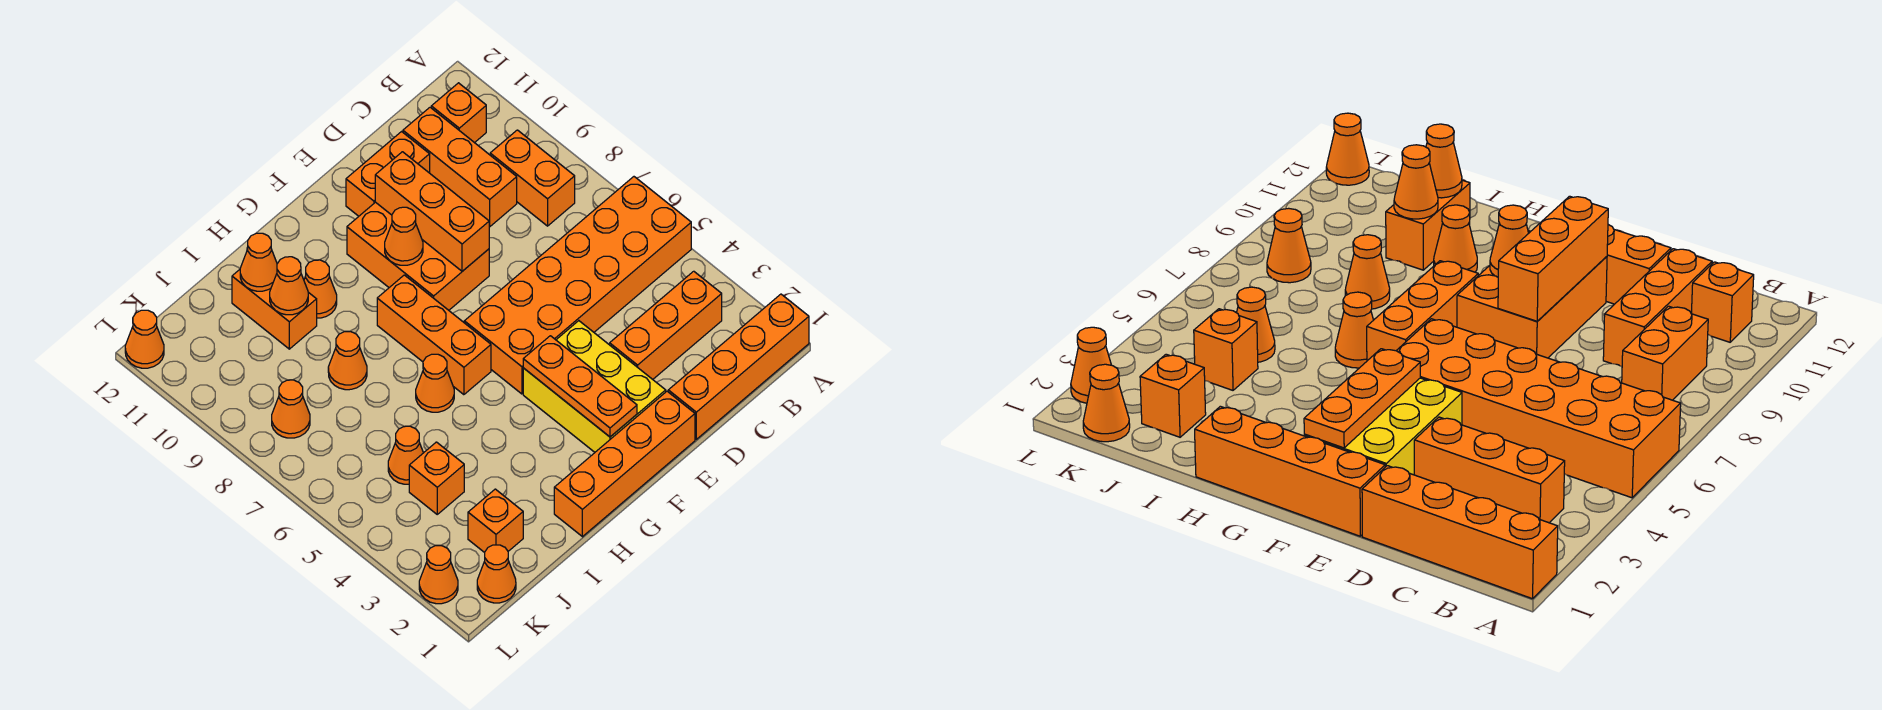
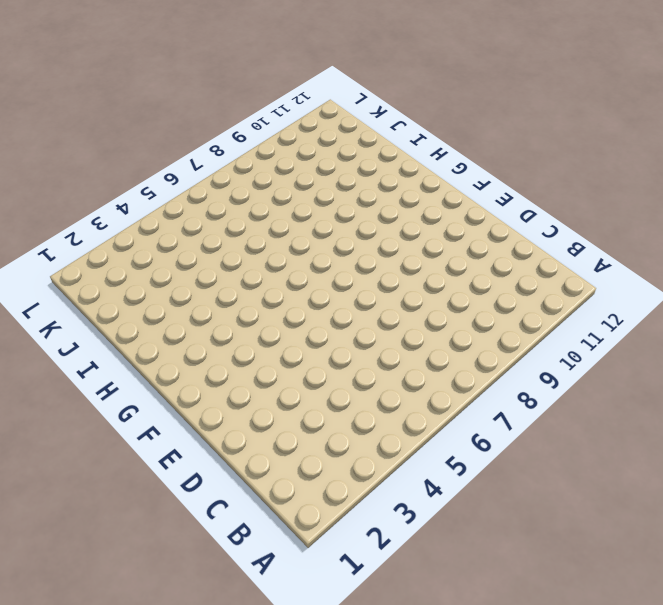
none -> orange brick A1:D1 level 1
none -> orange brick A5:F6 level 1
none -> orange brick B3:D3 level 1

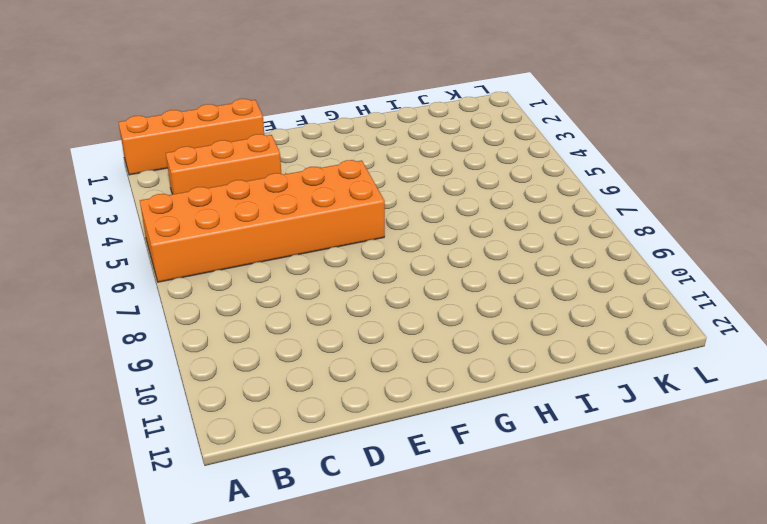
none -> orange brick B8:B9 level 1
none -> orange brick B11 level 1
none -> orange brick C9:C11 level 1

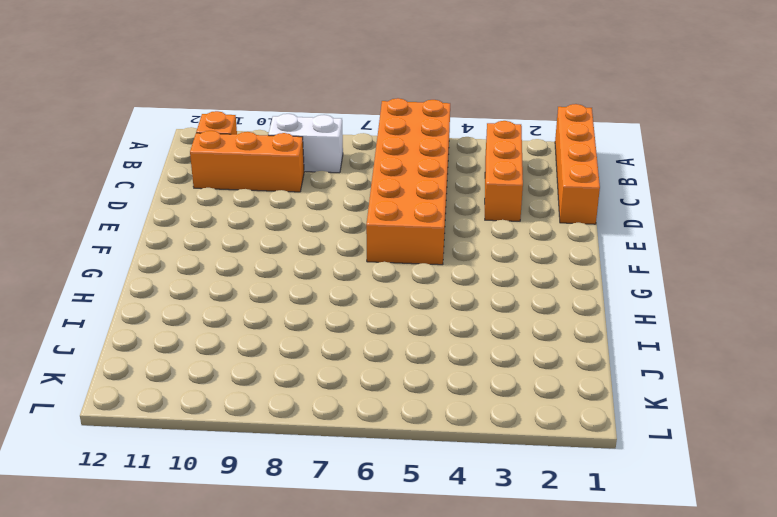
white brick B8:B9 level 1 -> orange brick B8:B9 level 1
none -> orange brick D11:E11 level 1
none -> orange brick E1:H1 level 1
none -> yellow brick E2:F4 level 1

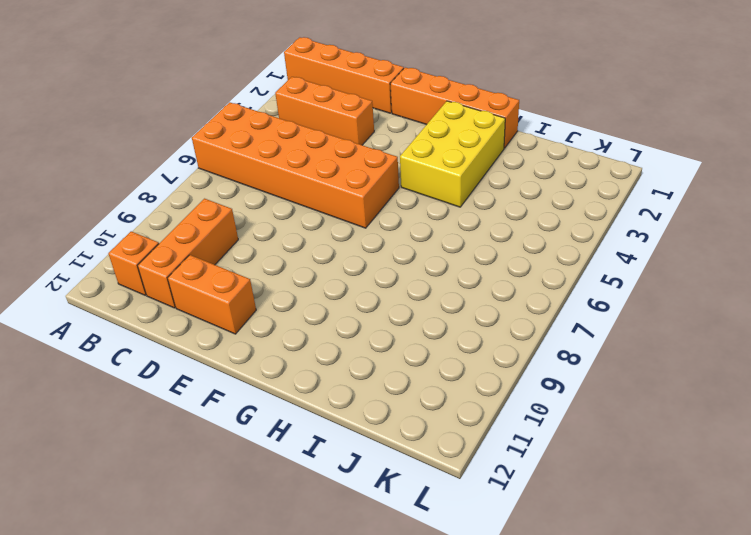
yellow brick G2:H4 level 1 -> yellow brick E2:F4 level 1
none -> orange brick B8:B9 level 1
none -> orange brick E8:F10 level 1
none -> orange brick G6:G8 level 1

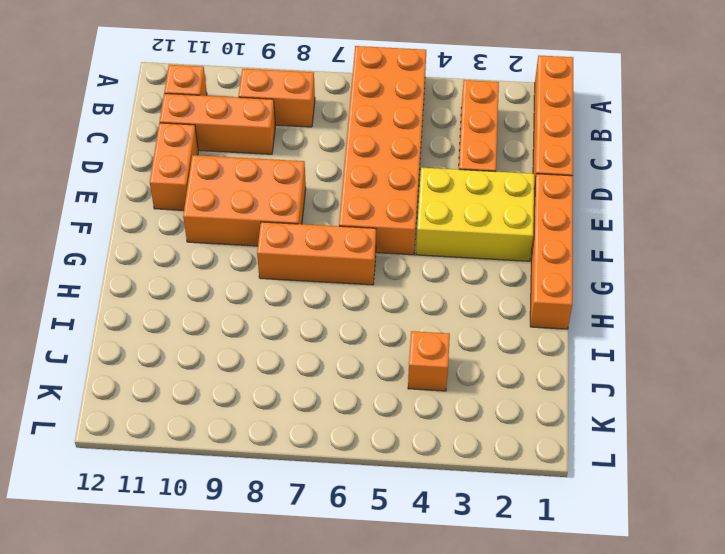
none -> orange cone H6 level 1
none -> orange cone H10 level 1
none -> orange cone I8 level 1

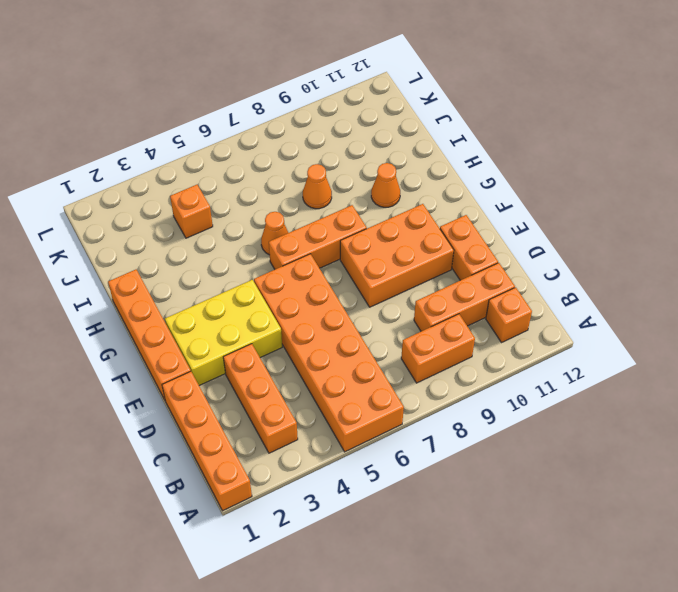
none -> orange brick I10:I11 level 1
none -> orange brick J2 level 1
none -> orange cone J5 level 1

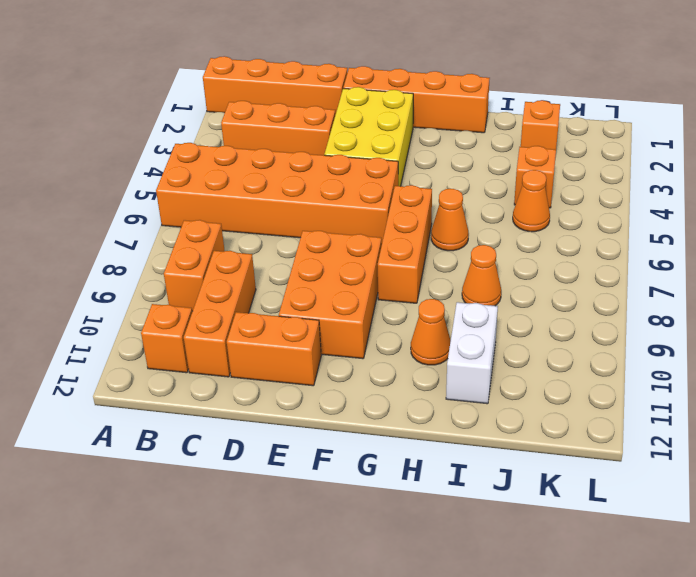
white brick I10:I11 level 1 -> orange brick I10:I11 level 1
none -> orange cone K1 level 1
none -> orange cone K8 level 1
none -> orange cone L2 level 1

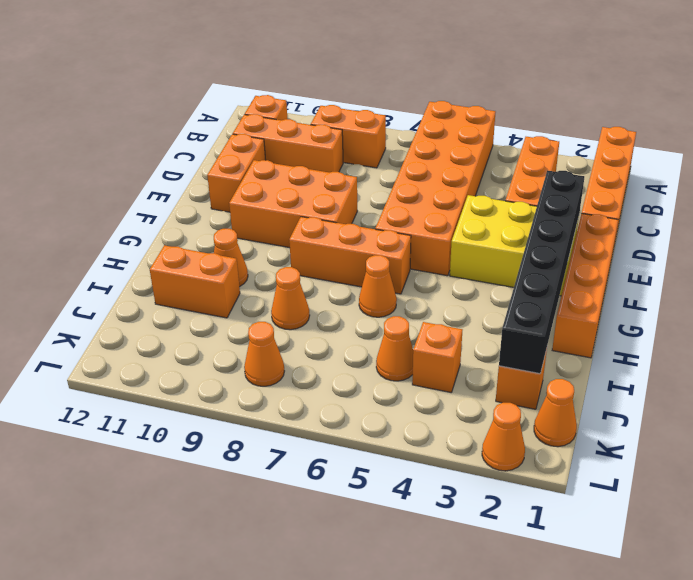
black brick E2:J2 level 2 -> orange plate F2:F4 level 2
none -> orange cone L12 level 1
none -> orange brick E8:E10 level 2
none -> orange cone F9 level 2

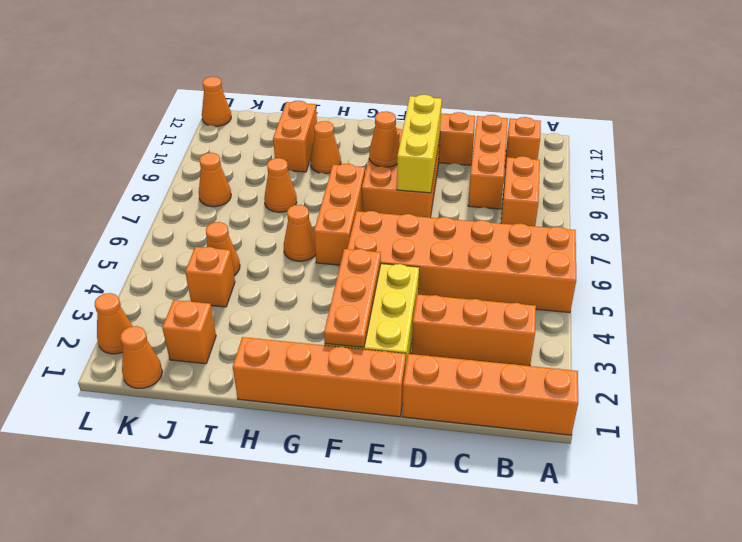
yellow brick E8:E10 level 2 -> orange brick E8:E10 level 2
none -> orange cone I10 level 2
none -> orange cone I11 level 2

